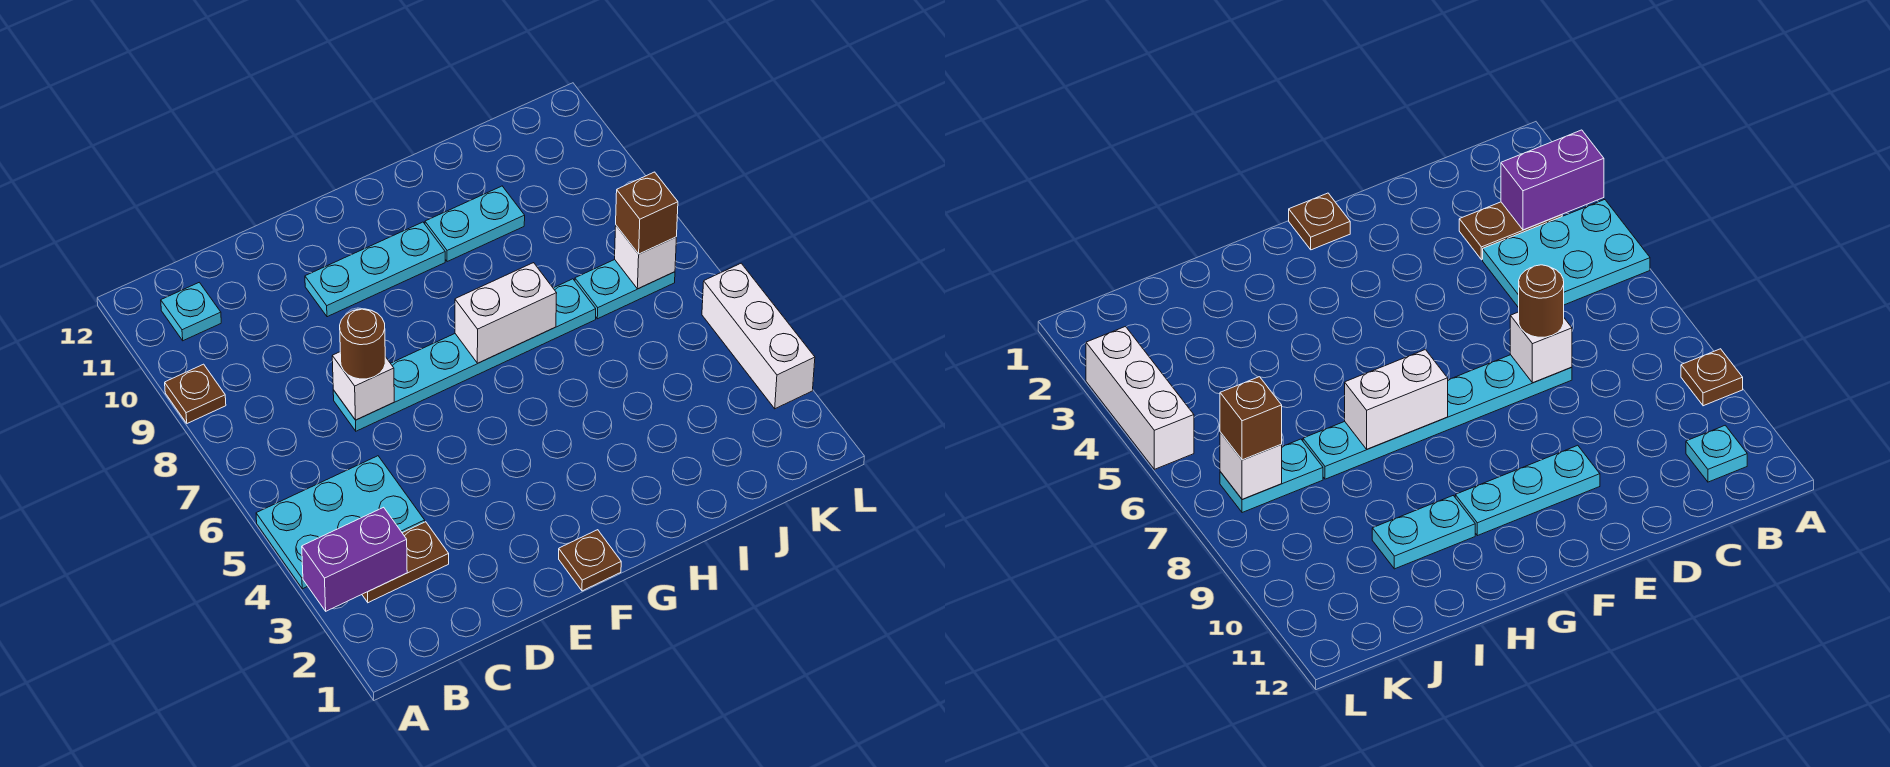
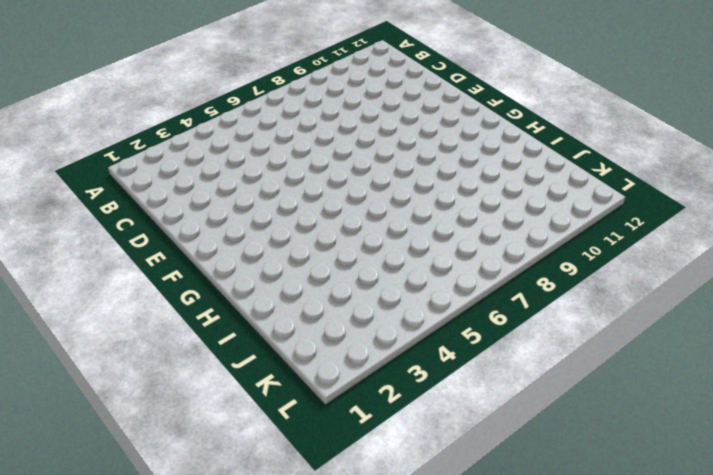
none -> cyan plate A4:C5 level 1
none -> brown plate A9 level 1
none -> brown plate B3:C3 level 1

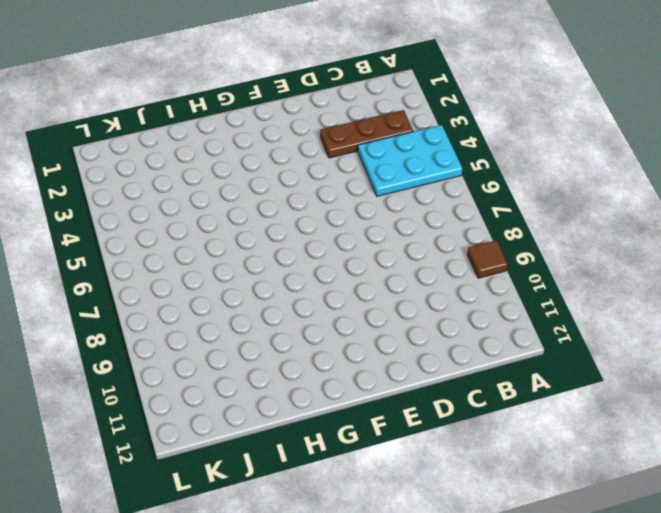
brown tile A9 level 1 -> brown plate A9 level 1
brown plate B3:D3 level 1 -> brown plate B3:C3 level 1
none -> cyan plate B11 level 1
none -> cyan plate D7:I7 level 1
none -> cyan plate E10:G10 level 1

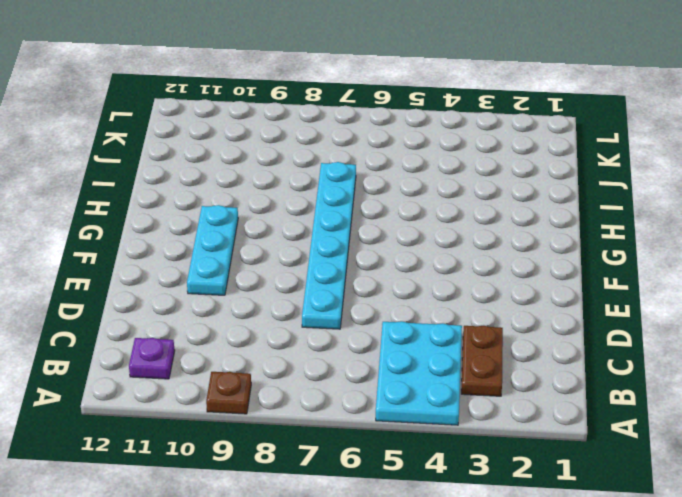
purple plate B11 level 1 -> cyan plate B11 level 1
none -> brown plate F1 level 1
none -> cyan plate H10:I10 level 1
none -> cyan plate J7:K7 level 1

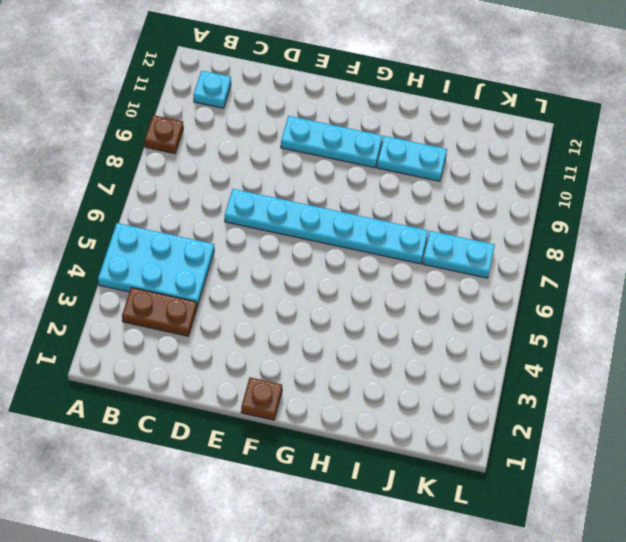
none -> white brick L3:L5 level 1
none -> purple brick A3:B3 level 2
none -> white brick D7 level 2

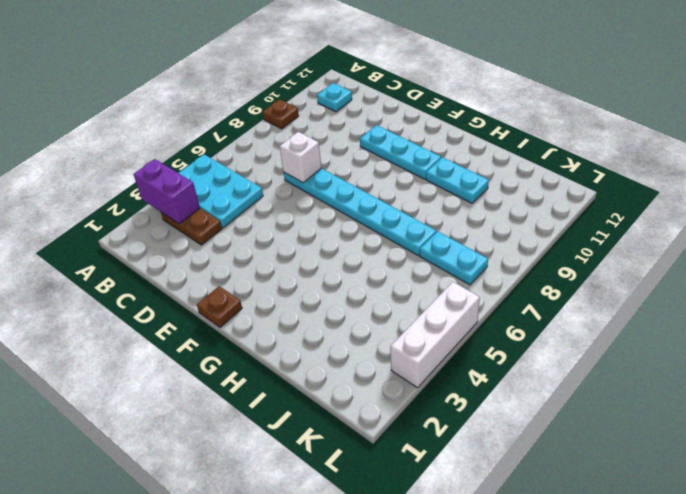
none -> white brick G7:H7 level 2
none -> white brick K7 level 2
none -> brown round brick D7 level 3

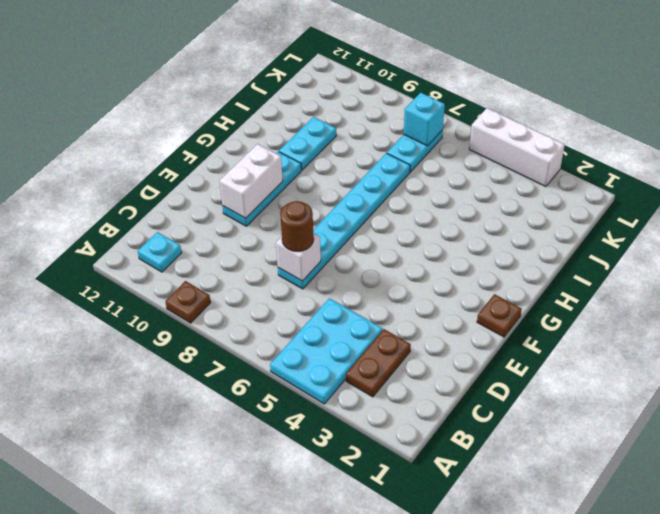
white brick E10:F10 level 2 -> white brick G7:H7 level 2
cyan brick K7 level 2 -> white brick K7 level 2
none -> purple brick A3:B3 level 2
none -> brown brick K7 level 3

